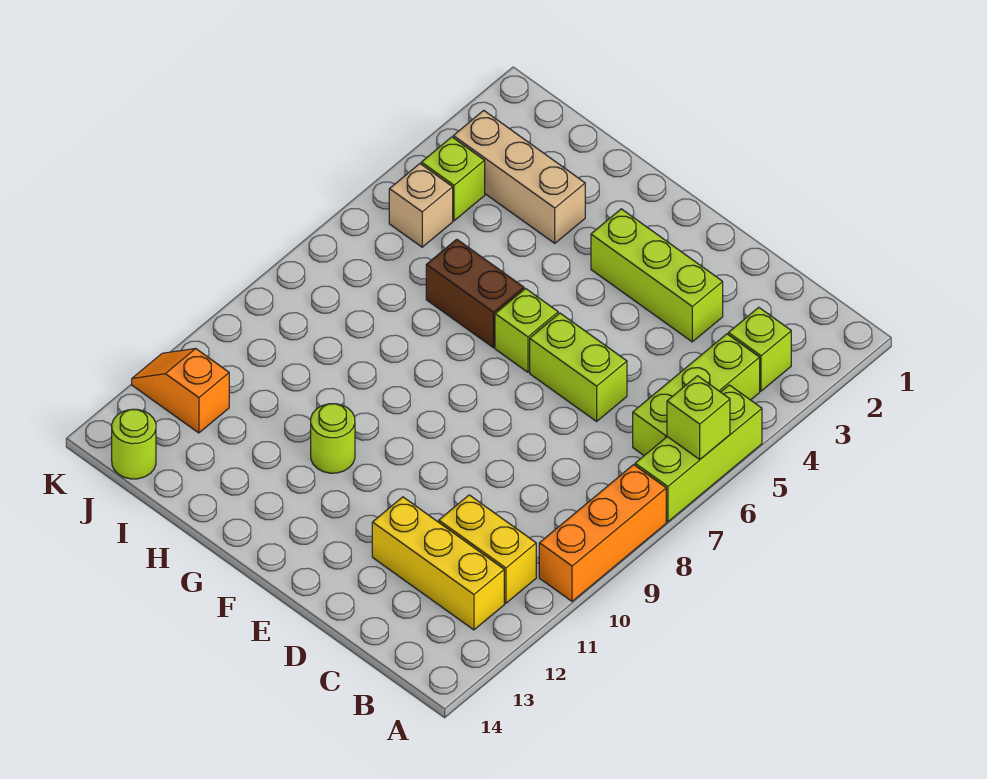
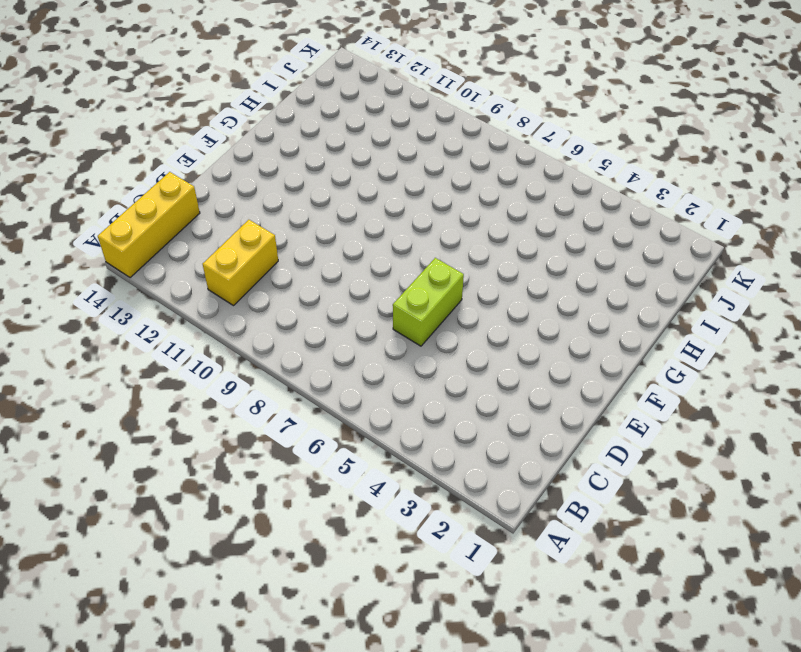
yellow brick A14:C14 level 1 -> yellow brick B12:D12 level 1
none -> lime brick A5:A7 level 1
none -> orange brick A8:A10 level 1
none -> lime brick B3 level 1

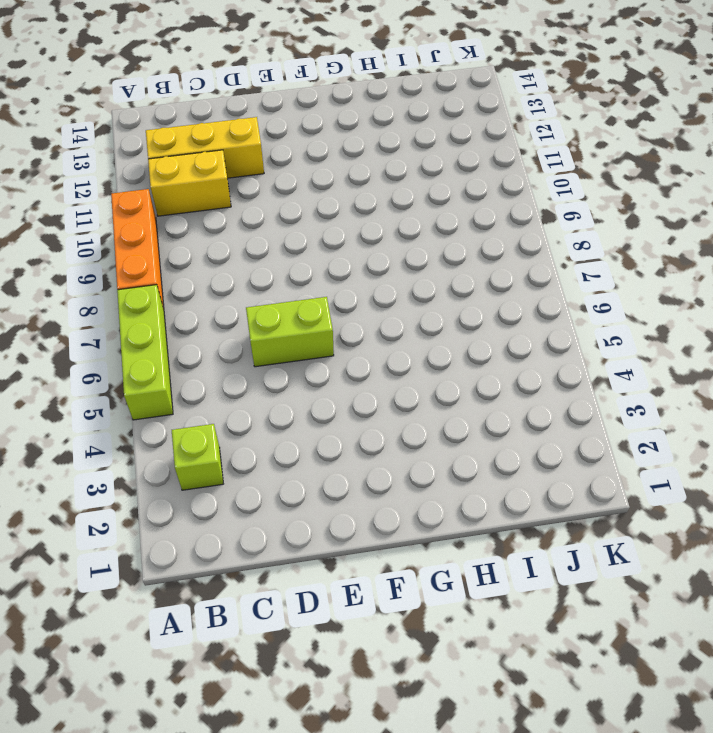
none -> lime brick B4:B6 level 1
none -> lime brick D3:F3 level 1
none -> lime brick F6 level 1

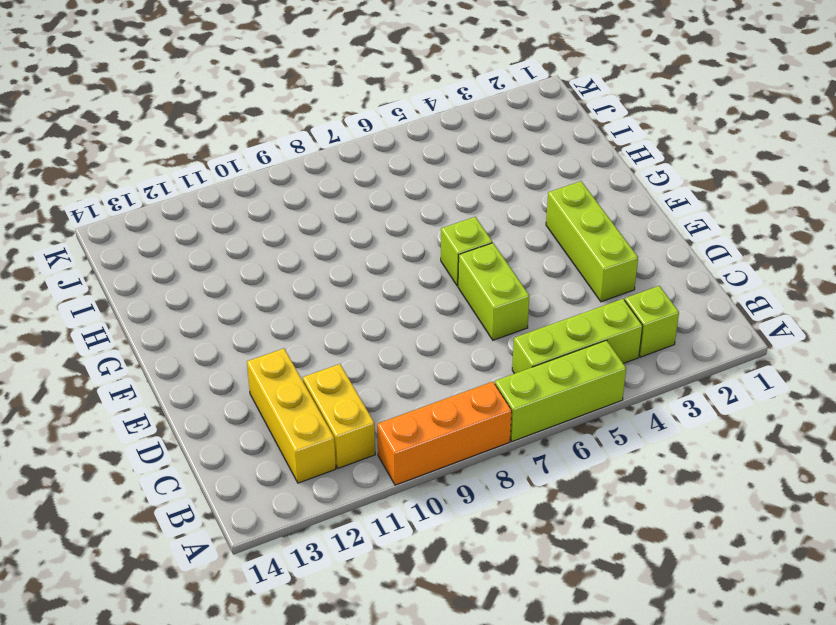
none -> brown brick G6:H6 level 1
none -> lime round brick G11 level 1
none -> tan brick H3:J3 level 1

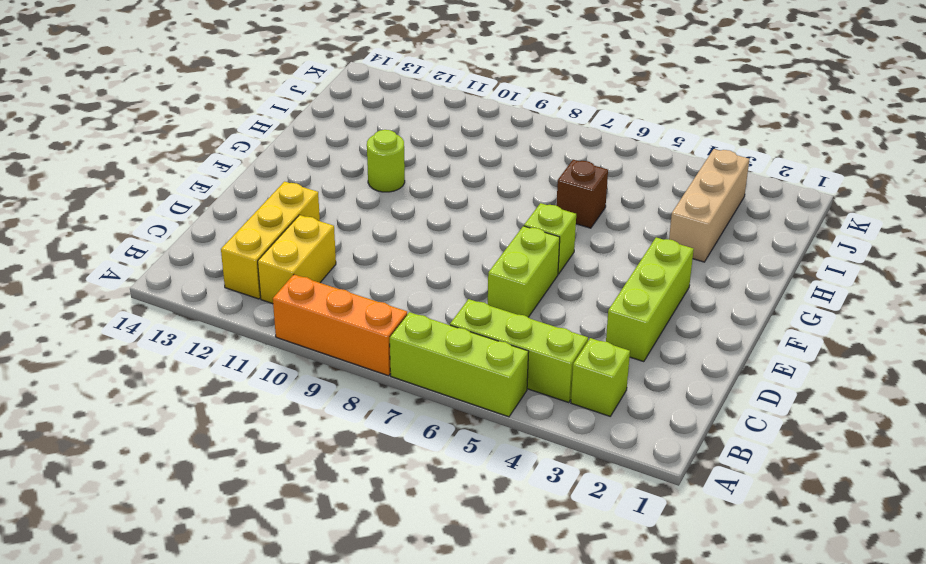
brown brick H6 level 1 -> brown brick G6:H6 level 1
none -> lime brick J4 level 1
none -> tan brick J5 level 1
none -> orange slope J12:K12 level 1 top J

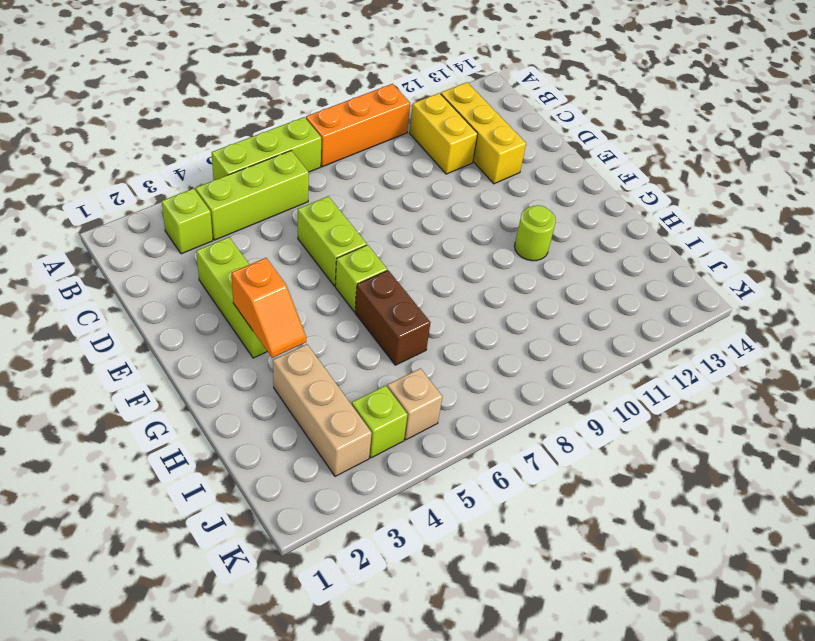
orange slope F3:G3 level 2 top F -> orange slope J12:K12 level 1 top J
none -> lime round brick J14 level 1
none -> lime brick A6 level 2

